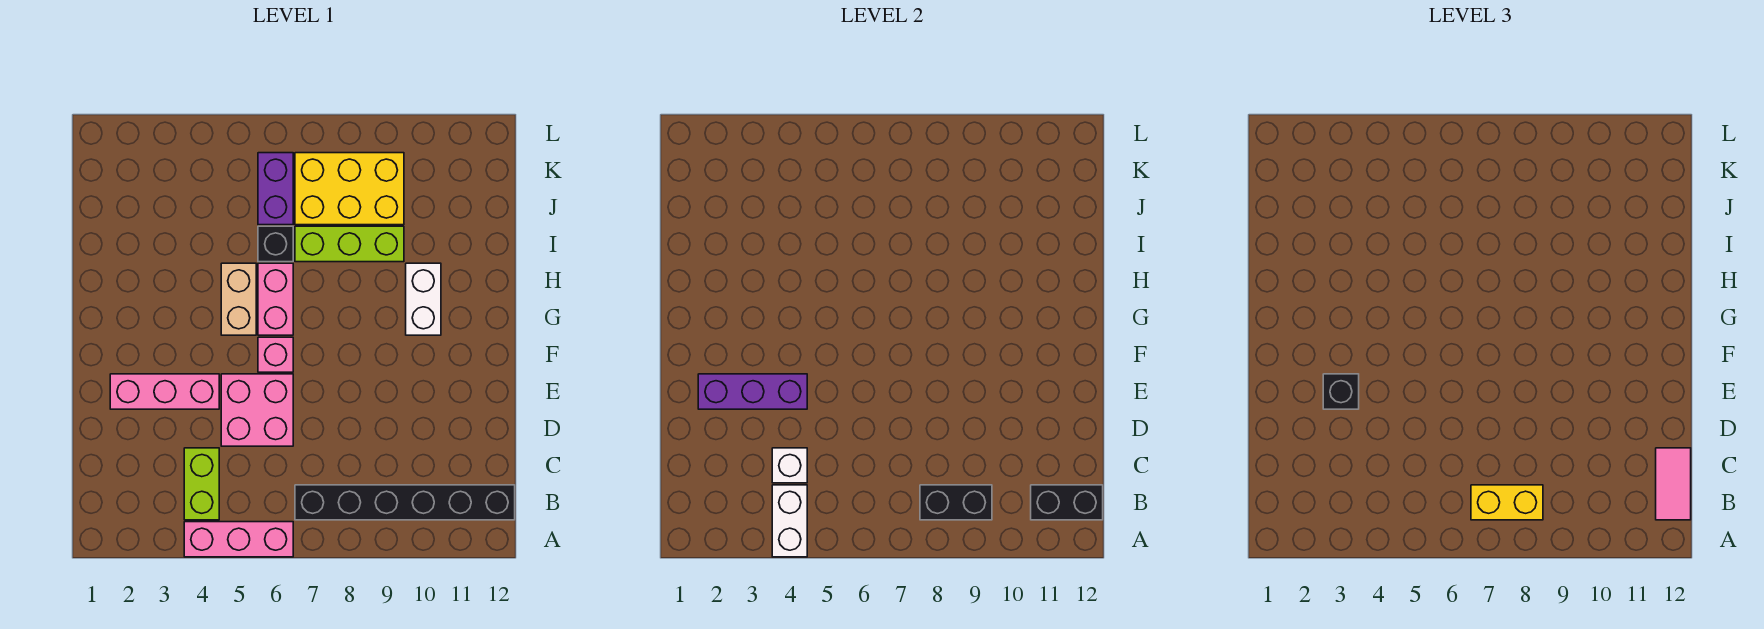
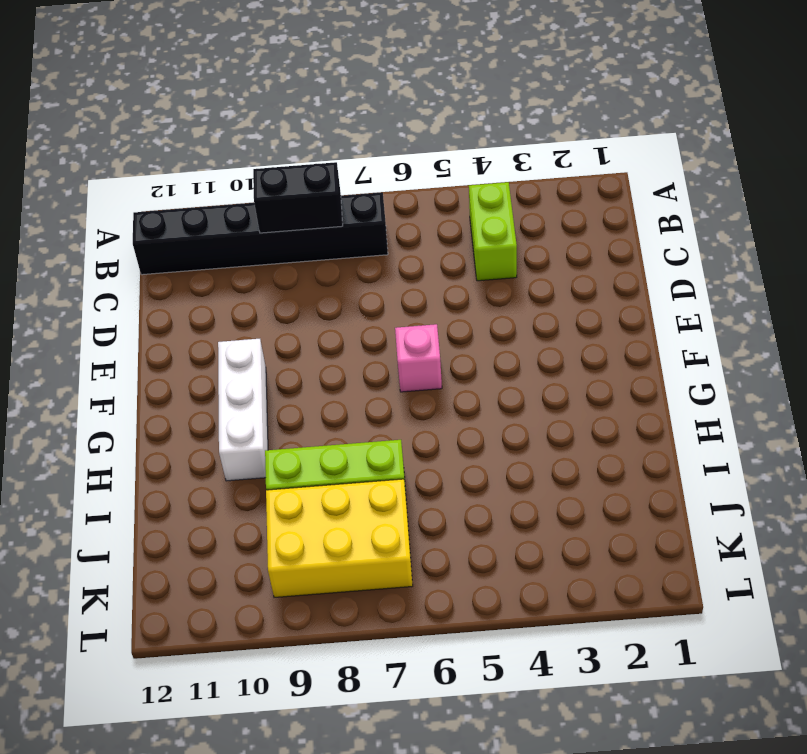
white brick F10:H10 level 1 -> white brick G10:H10 level 1
none -> pink brick A4:A6 level 1
none -> pink brick D5:E6 level 1
none -> pink brick E2:E4 level 1

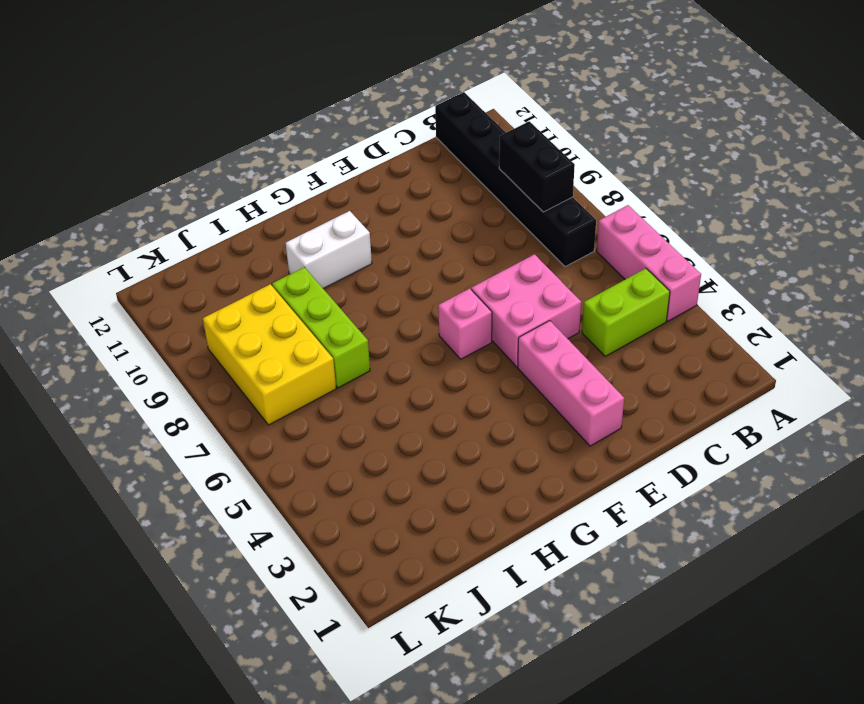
none -> tan brick G5:H5 level 1
none -> pink brick G6:H6 level 1
none -> black brick I6 level 1

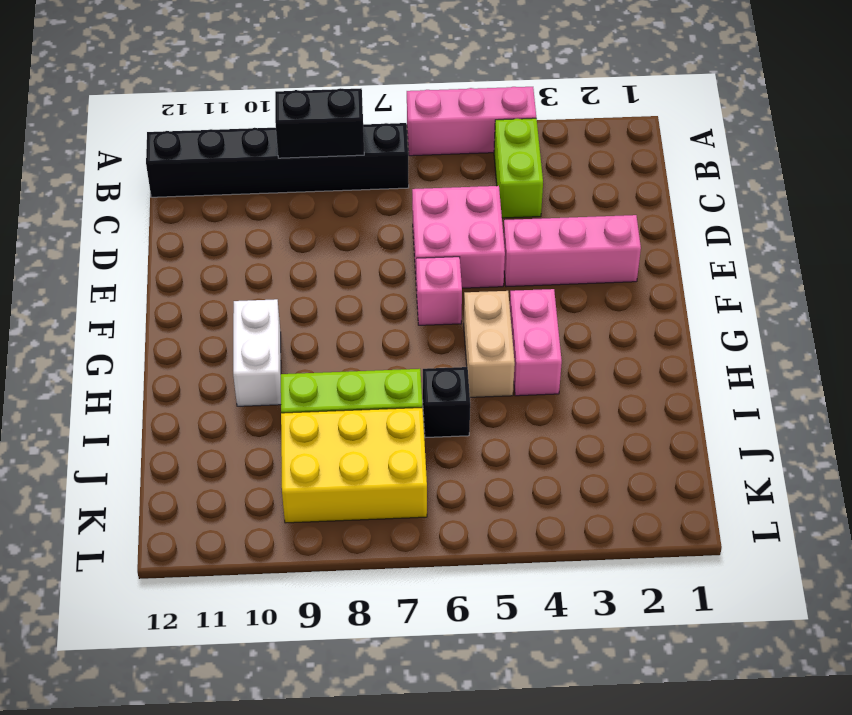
pink brick G4:H4 level 1 -> pink brick G6:H6 level 1
none -> purple brick J6:K6 level 1
none -> white brick A4:B4 level 2
none -> black brick B11:B12 level 2

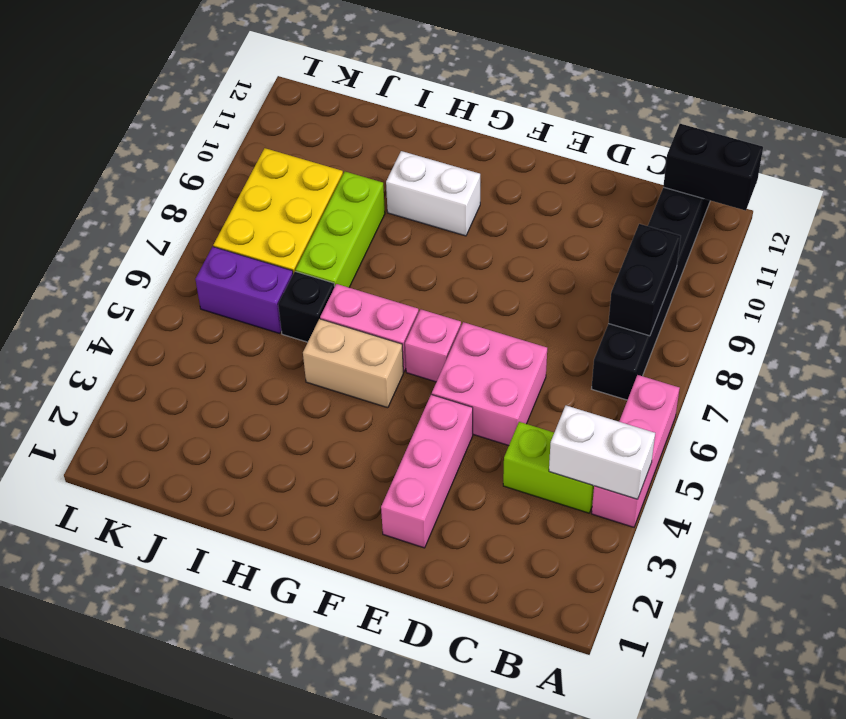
black brick A12:B12 level 2 -> black brick B11:B12 level 2
none -> white brick C4 level 2
none -> purple brick E2:E4 level 2
none -> yellow brick B7:B8 level 3

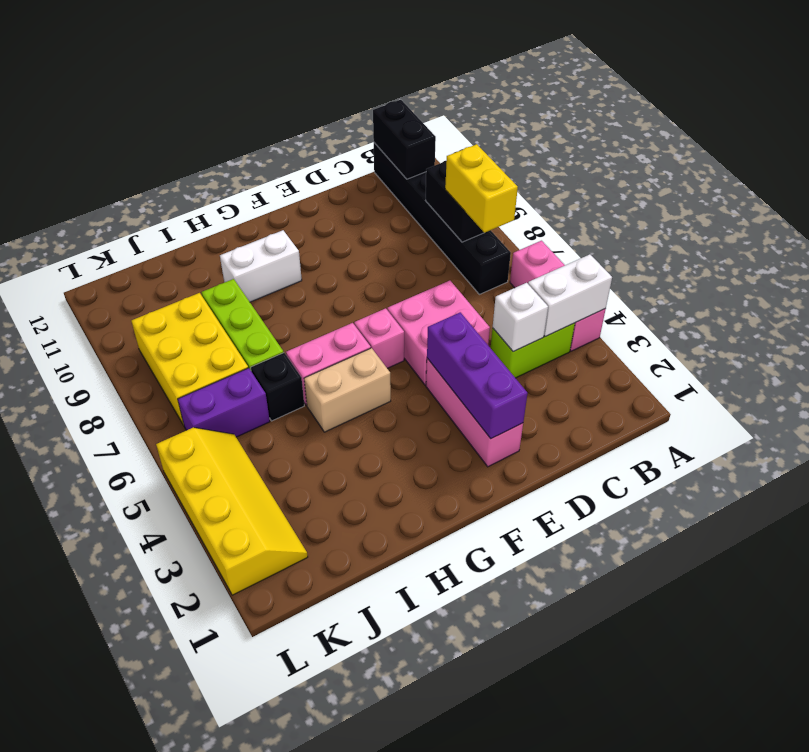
yellow slope K2:L5 level 1 top L -> none
none -> pink tile B12:C12 level 3
none -> black brick E3 level 3

